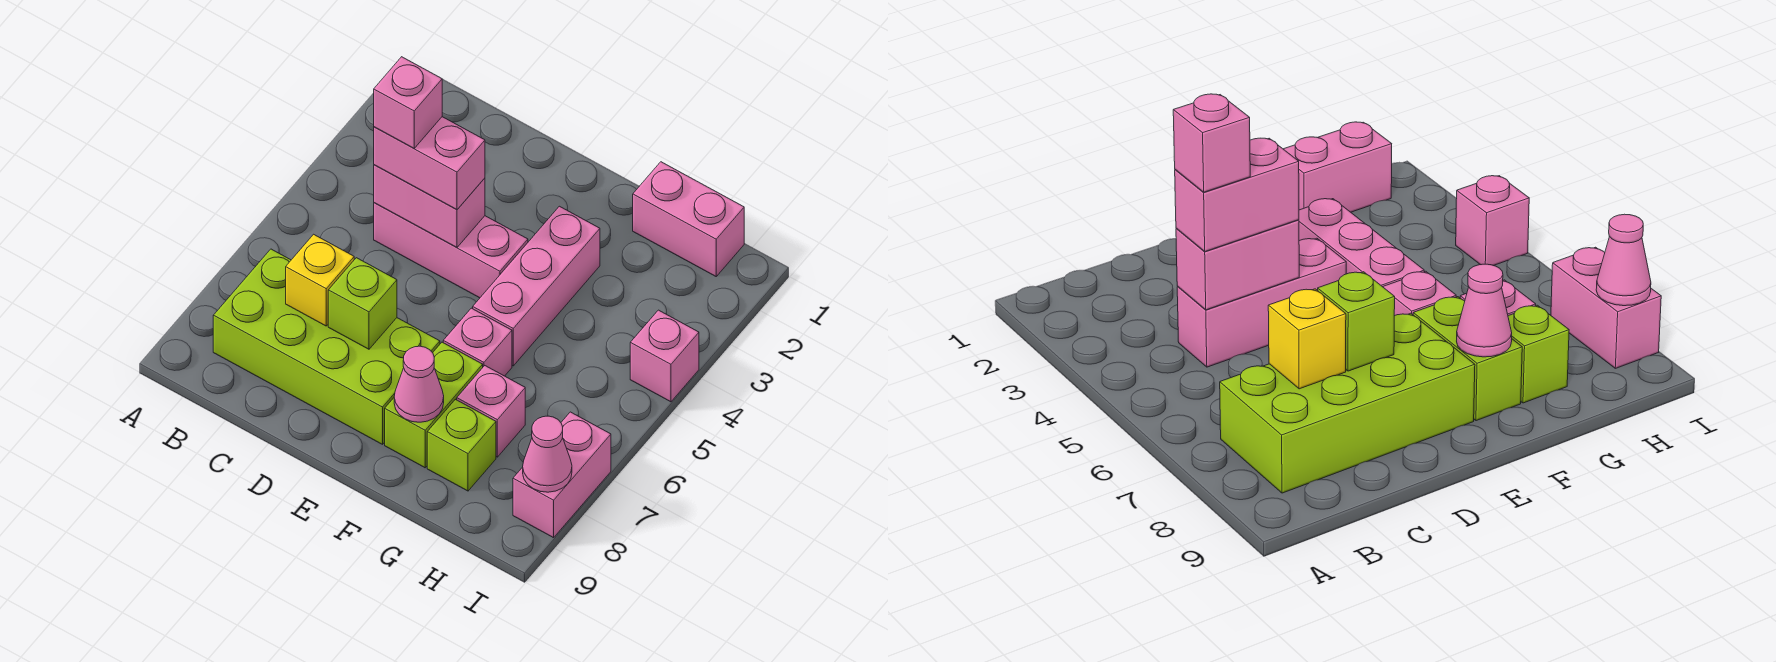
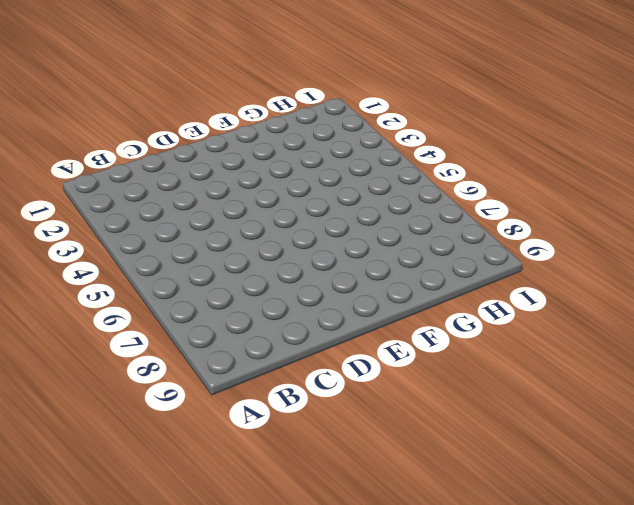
none -> lime brick B7:E8 level 1
none -> pink brick C4:E4 level 1
none -> pink brick F3:F5 level 1

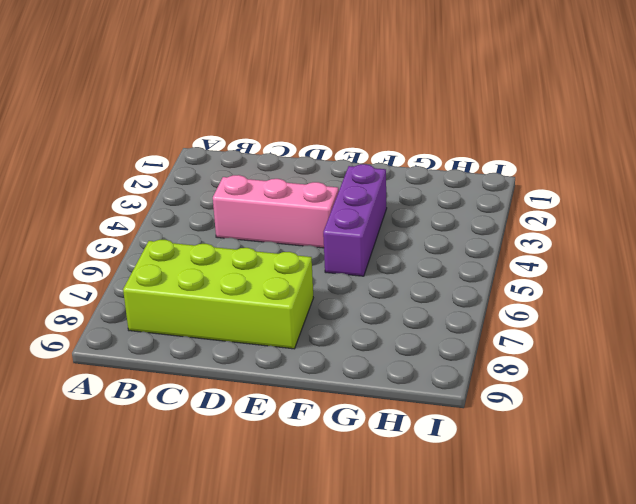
purple brick F3:F5 level 1 -> pink brick F3:F5 level 1
none -> pink brick F6 level 1
none -> lime brick F7:F8 level 1
none -> pink brick G1:H1 level 1

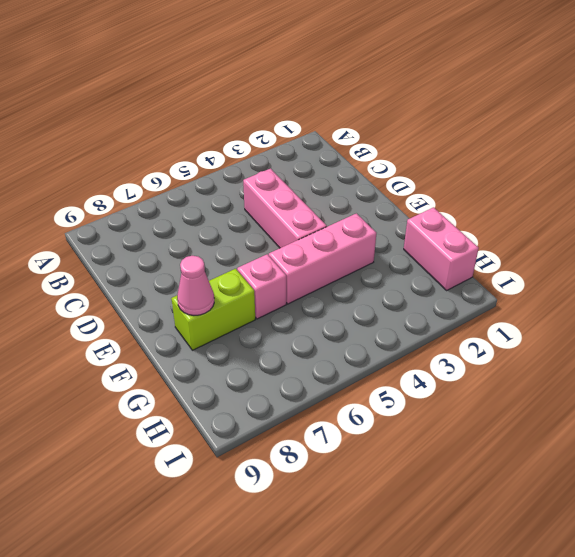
none -> lime brick B7:E8 level 1
none -> pink brick G7 level 1
none -> lime brick G8 level 1

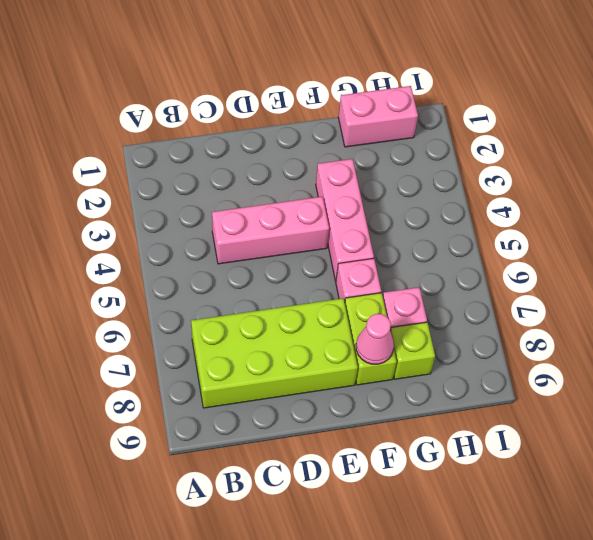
none -> pink brick I4 level 1
none -> pink brick I7:I8 level 1
none -> pink brick C4:D4 level 2

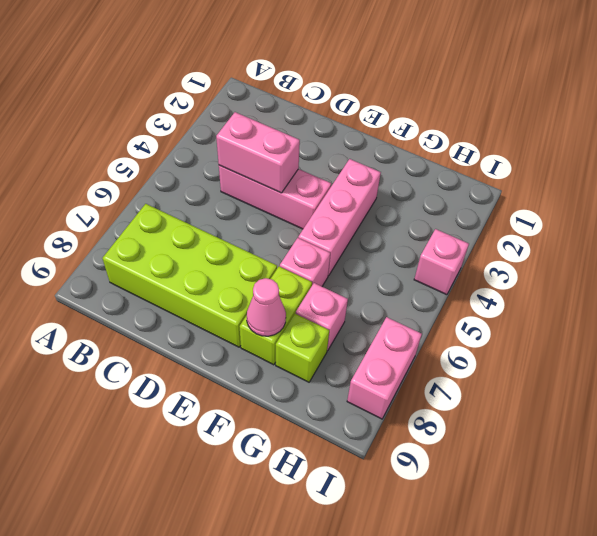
none -> pink brick G1:H1 level 1
none -> yellow brick C7 level 2
none -> lime brick D7 level 2

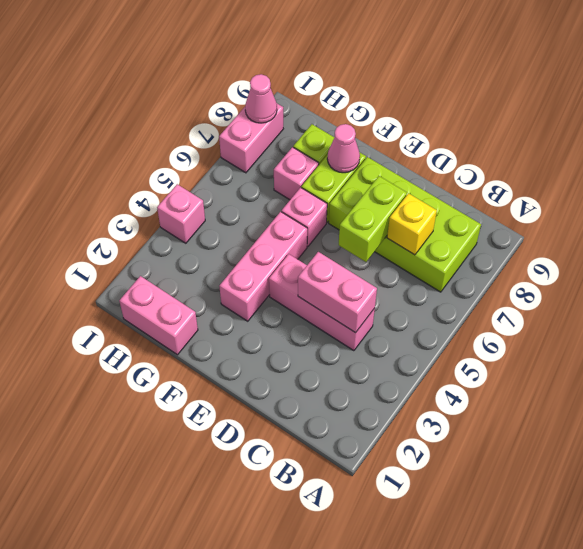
lime brick D6:D7 level 2 -> lime brick D7 level 2
none -> pink brick C4:D4 level 3
none -> pink brick C4 level 4

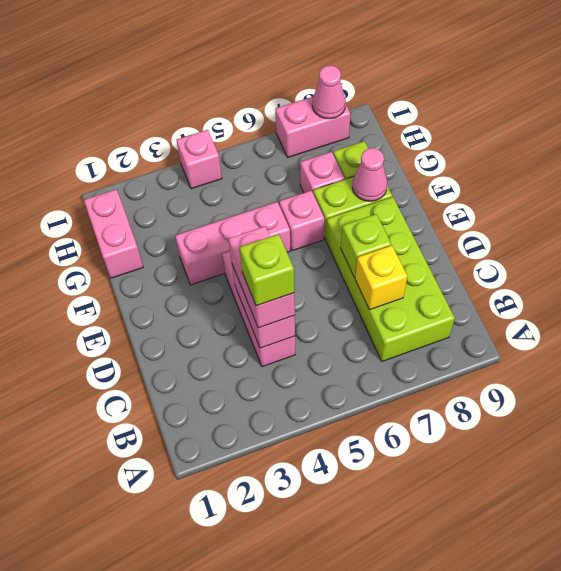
lime brick C4 level 4 -> pink brick C4 level 4

